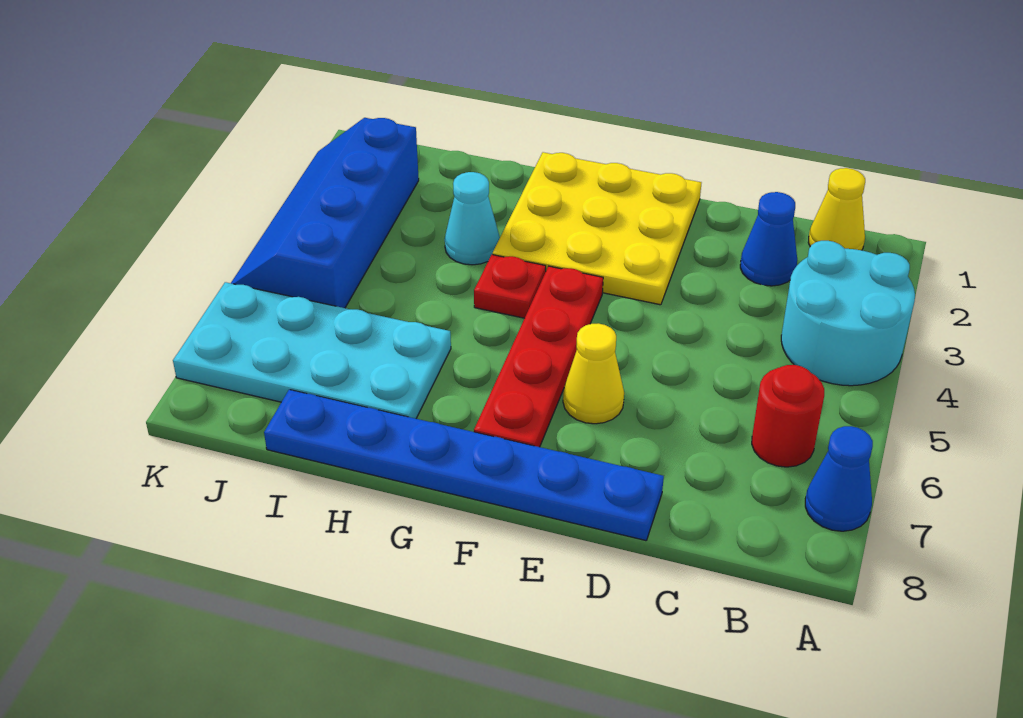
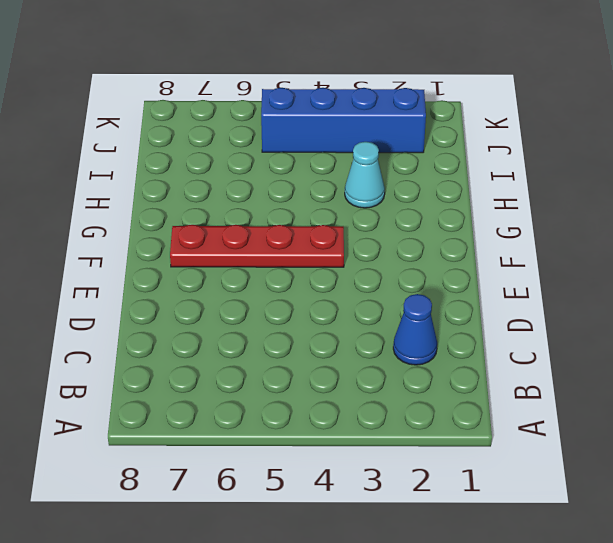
none -> cyan round brick A3:B4 level 1
none -> blue cone A7 level 1
none -> yellow cone B1 level 1

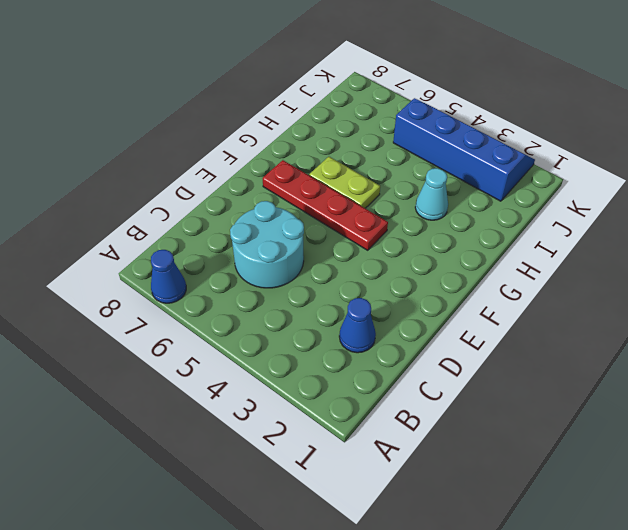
cyan round brick C5:D6 level 1 -> cyan round brick A3:B4 level 1
lime plate G5:G6 level 1 -> none
none -> yellow cone B1 level 1
none -> red round brick B6 level 1
none -> blue plate D8:I8 level 1

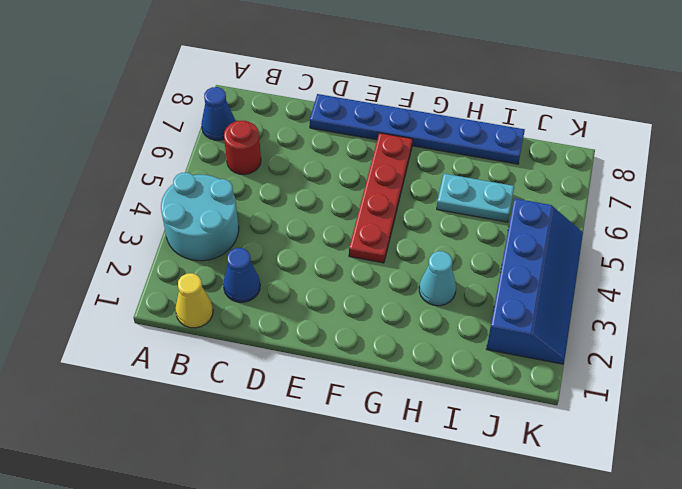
cyan plate H6:I6 level 1 -> cyan plate H6:K7 level 1
none -> yellow plate E1:G3 level 1
none -> yellow cone E6 level 1
none -> red plate G4 level 1

